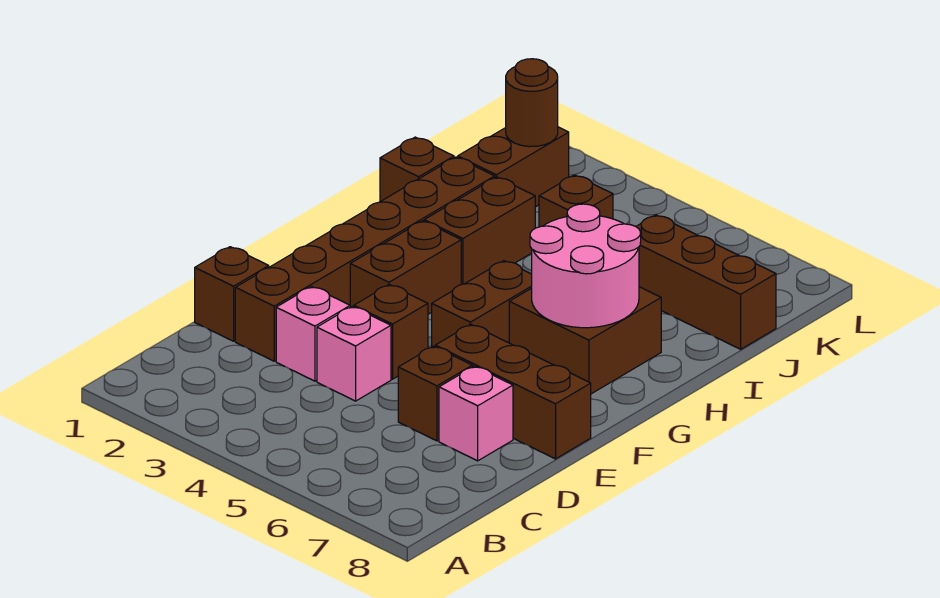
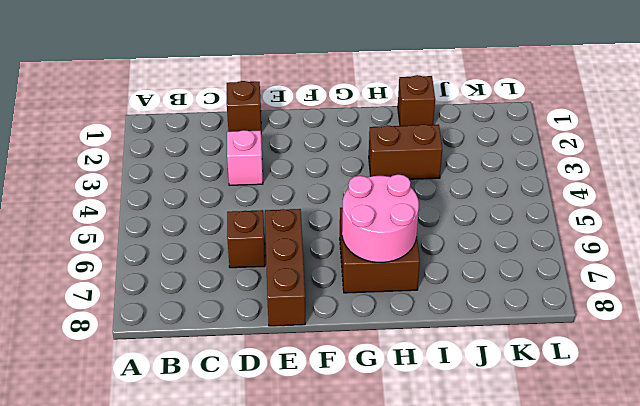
none -> brown brick D2:I2 level 1
none -> pink brick D4 level 1
none -> pink brick D7 level 1

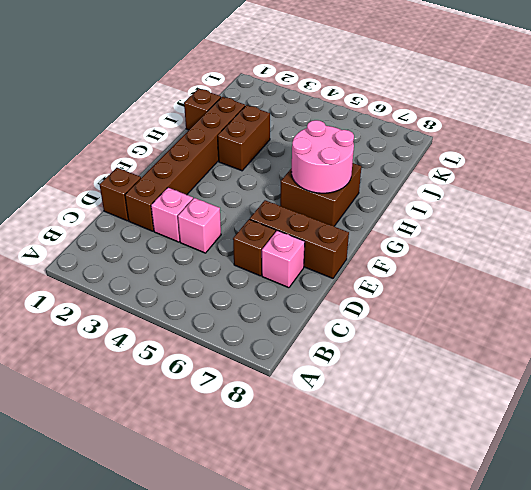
none -> brown brick E4 level 1
none -> brown brick F3:G3 level 1
none -> brown brick F5:G5 level 1

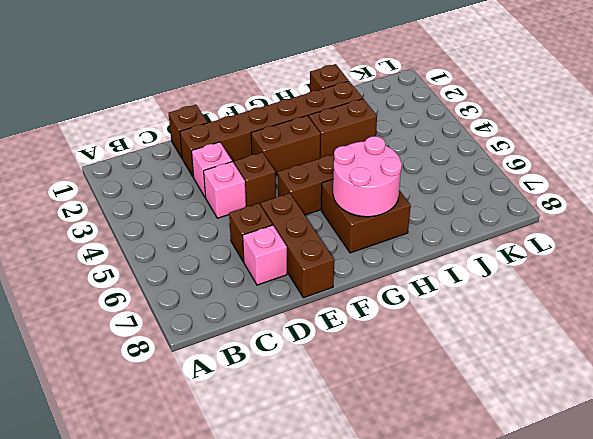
none -> brown brick J2:K2 level 1
none -> brown brick J4 level 1
none -> brown brick J6:J8 level 1

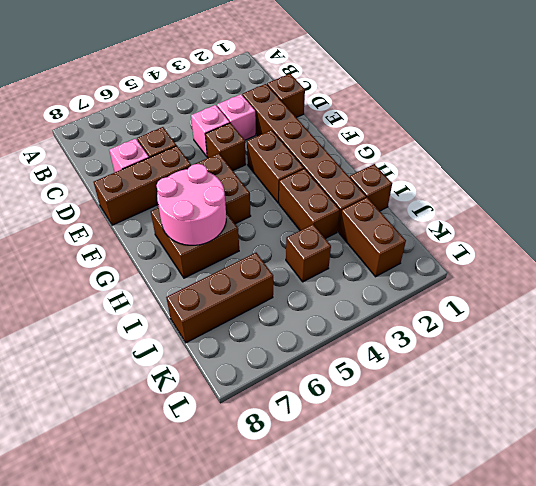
none -> brown round brick K2 level 2

